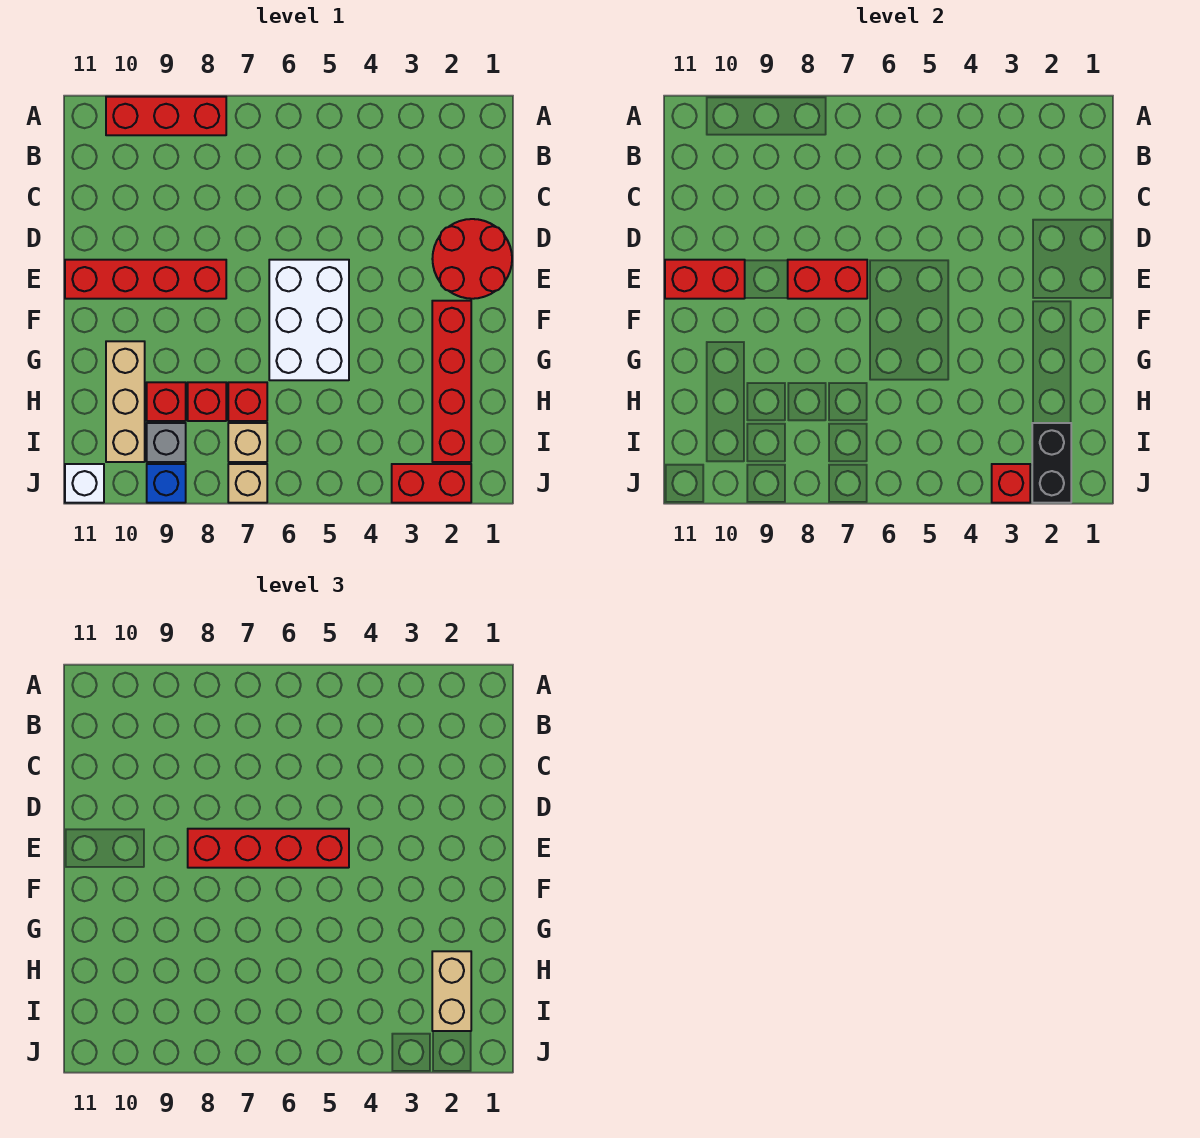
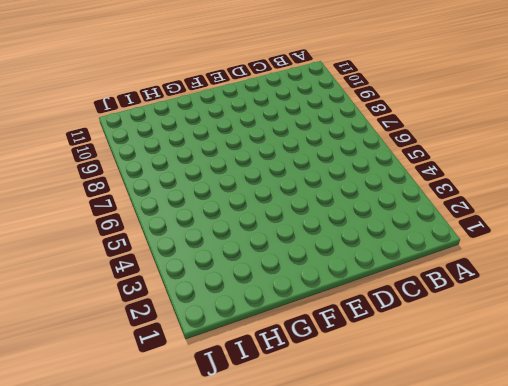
none -> red brick A8:A10 level 1
none -> red round brick D1:E2 level 1
none -> white brick E5:G6 level 1

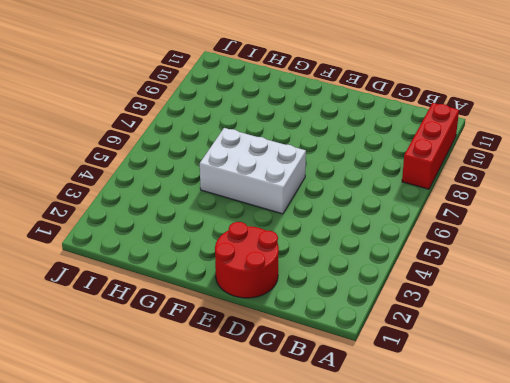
none -> red brick E8:E11 level 1
none -> red brick F2:I2 level 1
none -> tan brick G10:I10 level 1

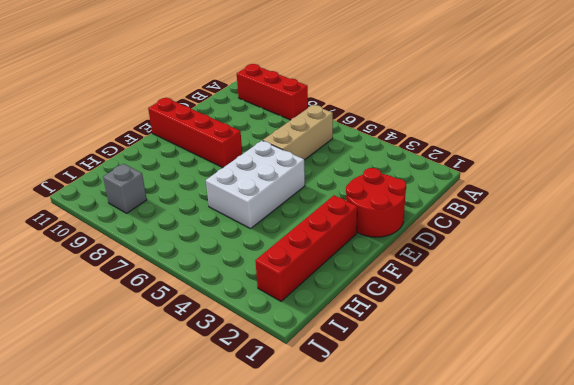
tan brick B6:D6 level 1 -> tan brick G10:I10 level 1
none -> red brick H7 level 1
none -> red brick H8 level 1
none -> red brick H9 level 1

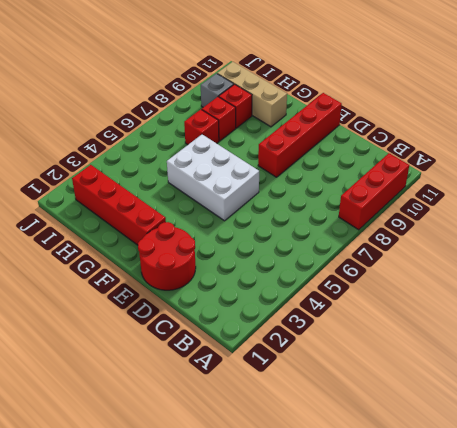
none -> tan brick I7 level 1
none -> red brick J2:J3 level 1
none -> tan brick J7 level 1

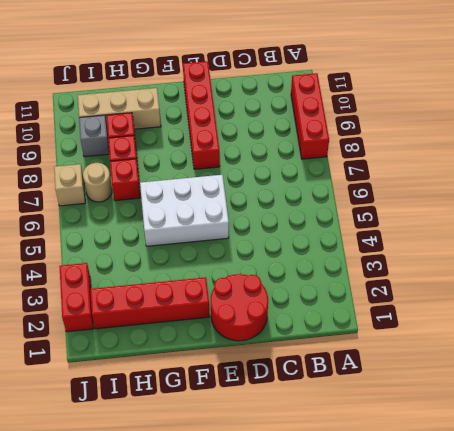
tan round brick I7 level 1 -> tan brick I7 level 1
none -> blue brick J9 level 1
none -> white brick J11 level 1
none -> red brick E7:E8 level 2

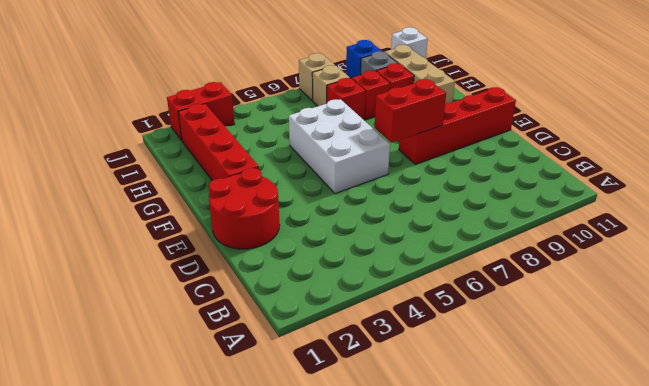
none -> red brick A8:A10 level 1
none -> red brick E10:E11 level 2
none -> black brick I2:J2 level 2

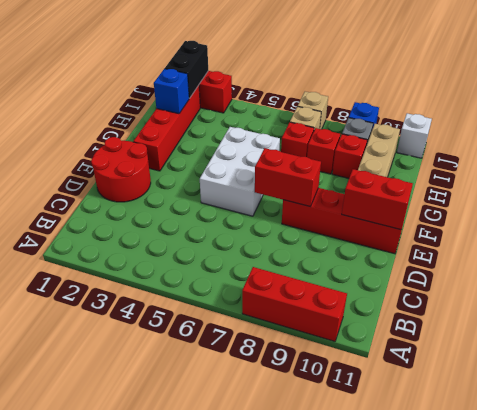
blue brick H2 level 2 -> none
none -> red brick J3 level 2
none -> red brick E5:E8 level 3
none -> tan brick H2:I2 level 3

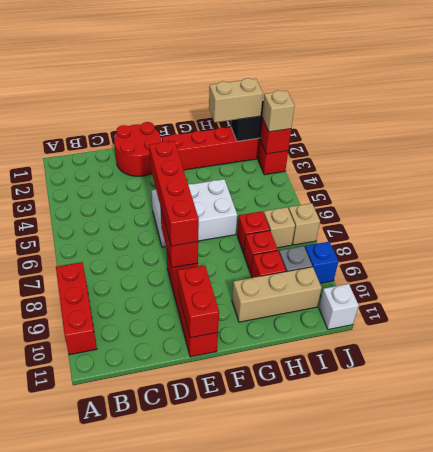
tan brick J3 level 3 -> none

